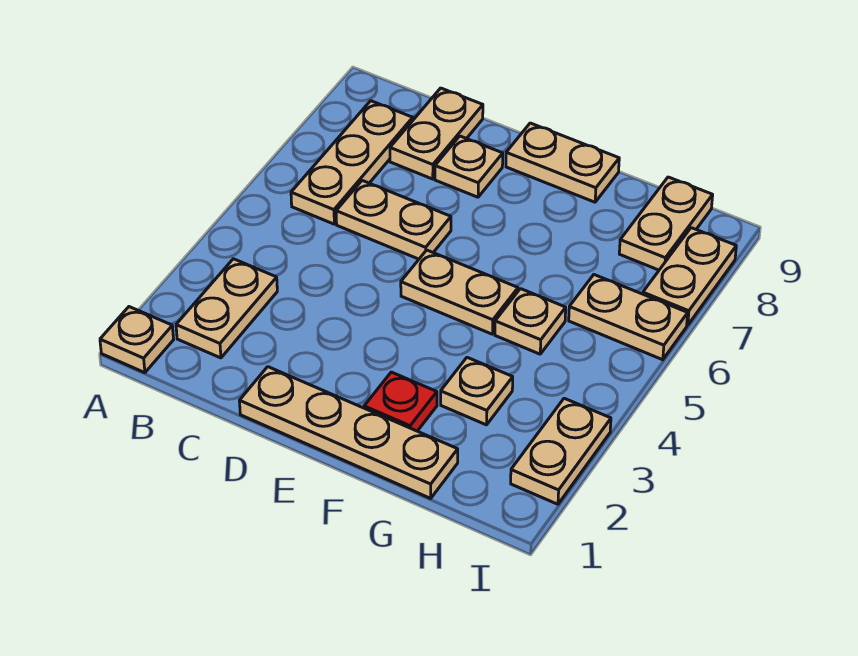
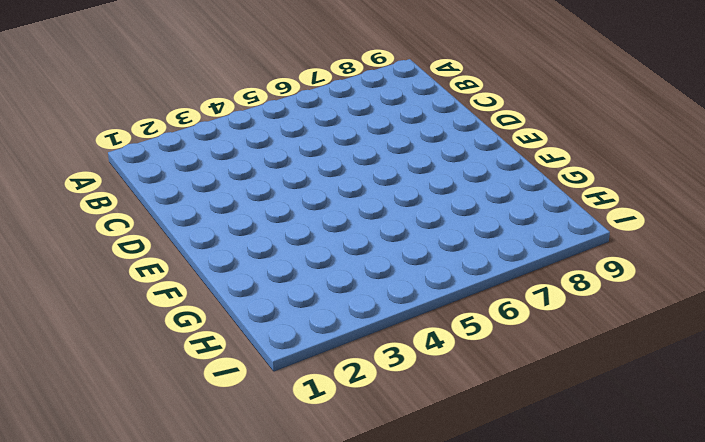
none -> tan plate A1 level 1
none -> tan plate B2:B3 level 1
none -> tan plate B6:B8 level 1

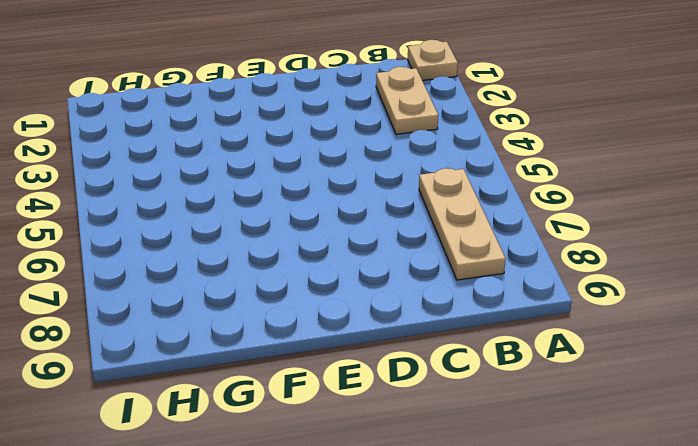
none -> tan plate C6:D6 level 1
none -> tan plate C8:C9 level 1
none -> tan plate D1:G1 level 1

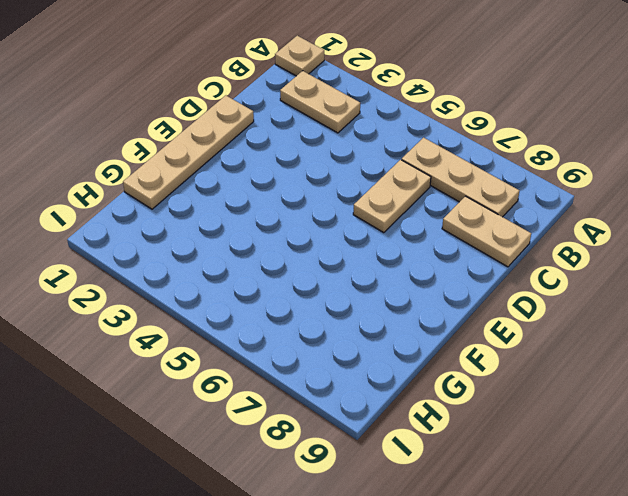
none -> tan plate D8 level 1
none -> tan plate E5:F5 level 1
none -> tan plate E9:F9 level 1

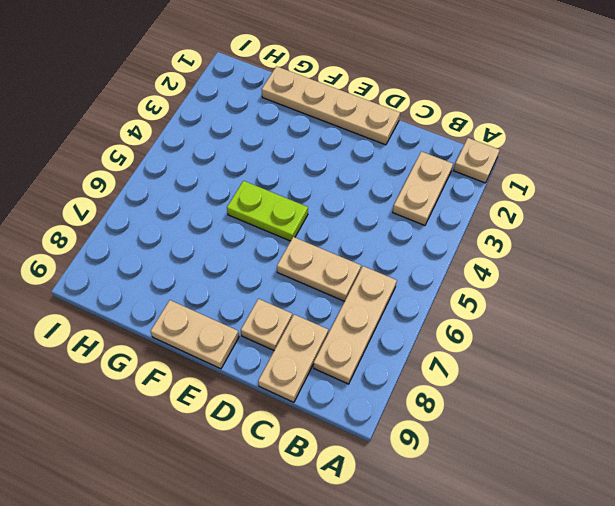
lime plate E5:F5 level 1 -> tan plate E5:F5 level 1
none -> red plate F2 level 1
none -> tan plate G3 level 1
none -> tan plate G5 level 1

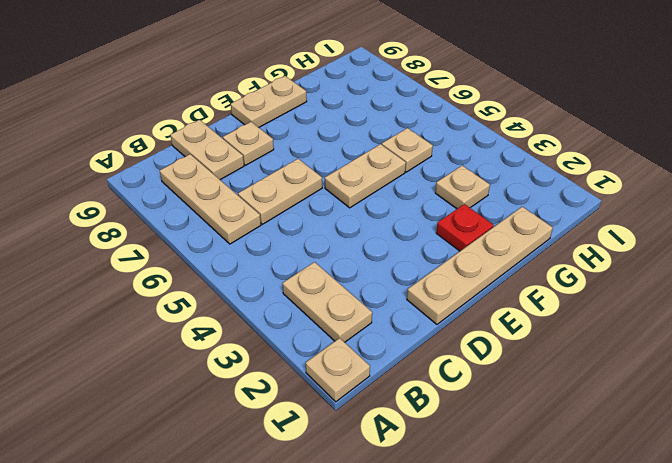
none -> tan plate H6:I6 level 1
none -> tan plate H8:H9 level 1
none -> tan plate I2:I3 level 1

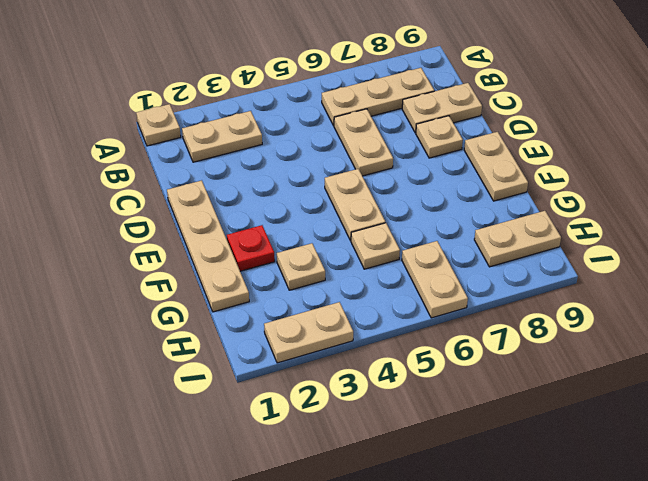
none -> tan plate I7:I8 level 1

